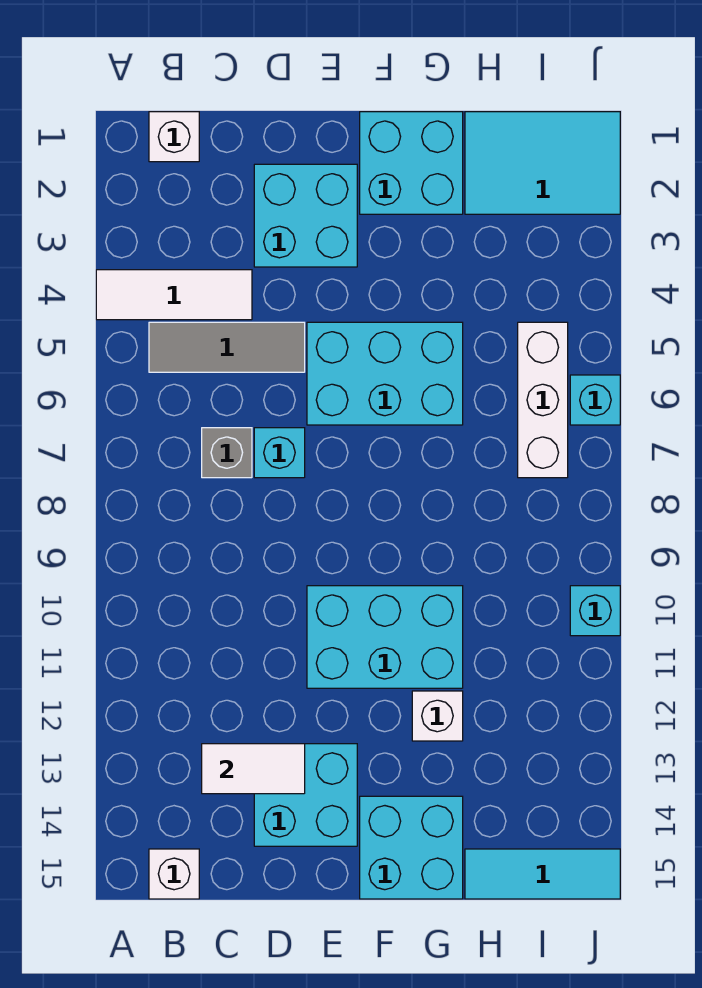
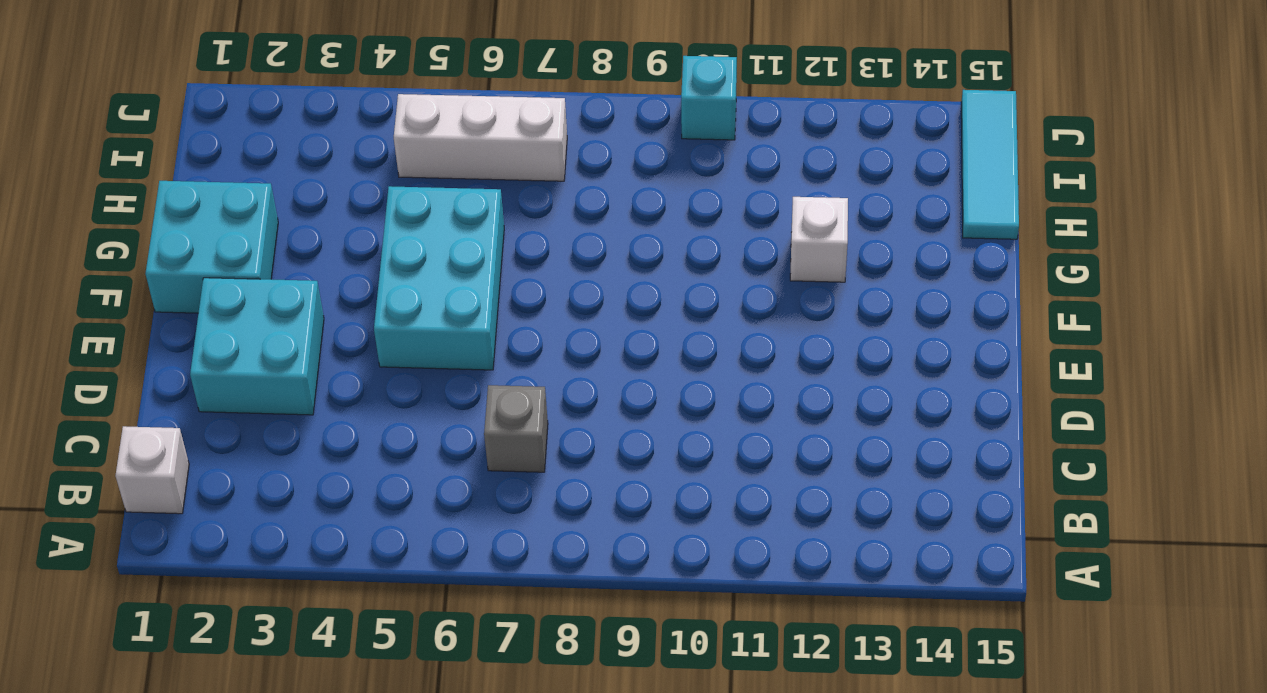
none -> white tile A4:C4 level 1
none -> grey tile B5:D5 level 1
none -> white brick B15 level 1

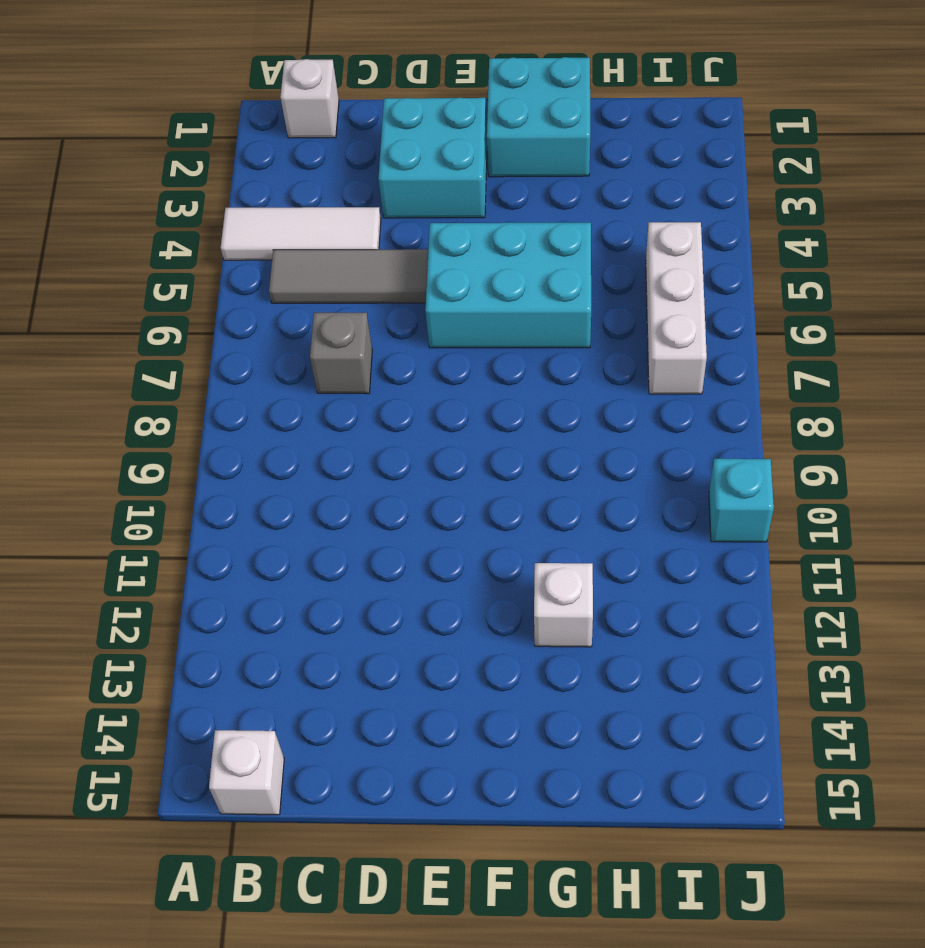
none -> cyan brick D7 level 1
none -> cyan brick D13:E14 level 1
none -> cyan brick E10:G11 level 1

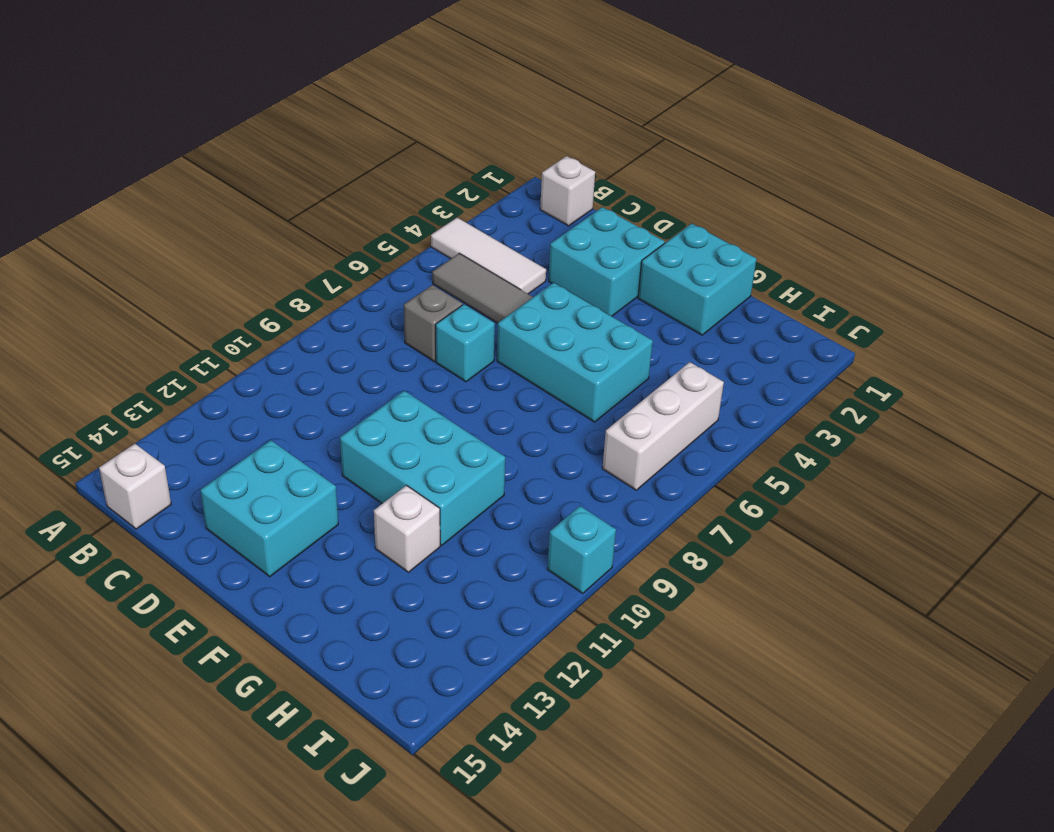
none -> cyan brick F14:G15 level 1
none -> cyan tile H1:J2 level 1
none -> cyan tile H15:J15 level 1

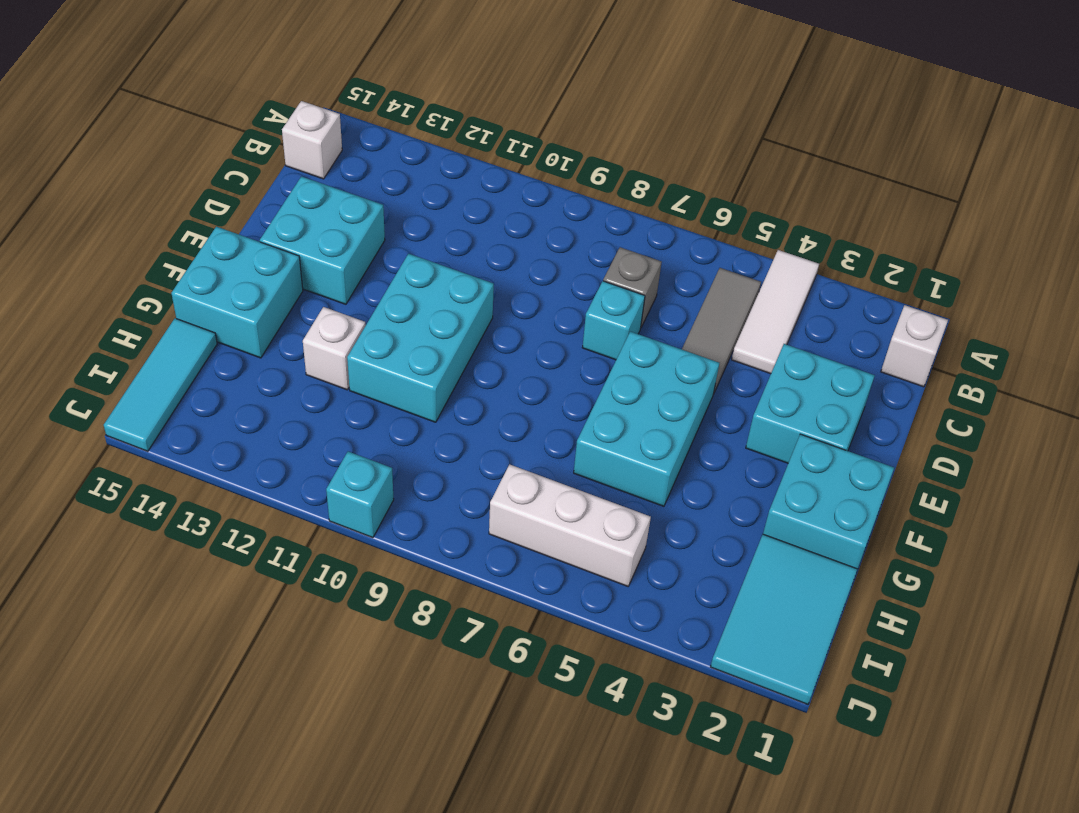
none -> cyan brick J6 level 1
none -> white tile C13:D13 level 2

